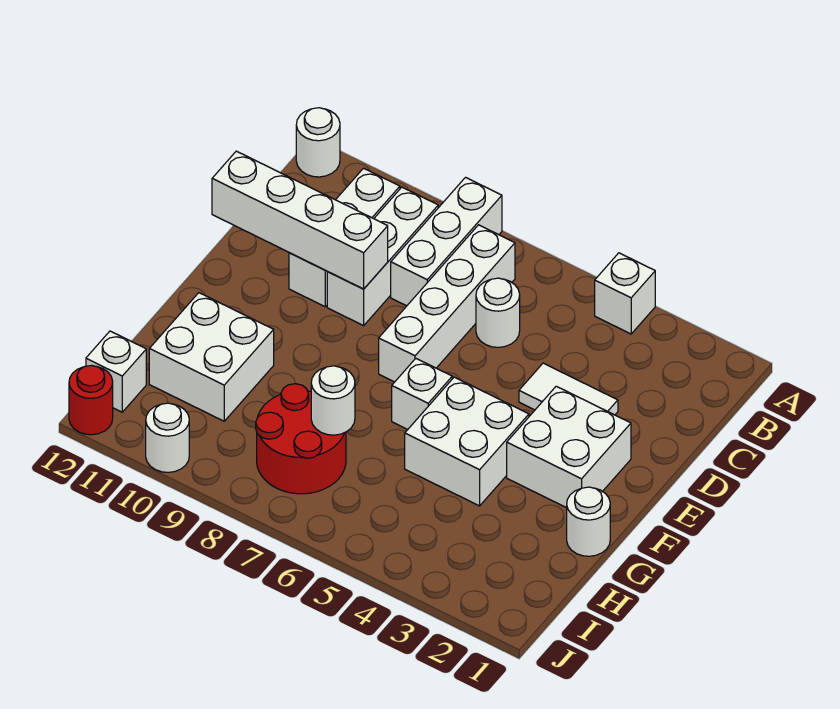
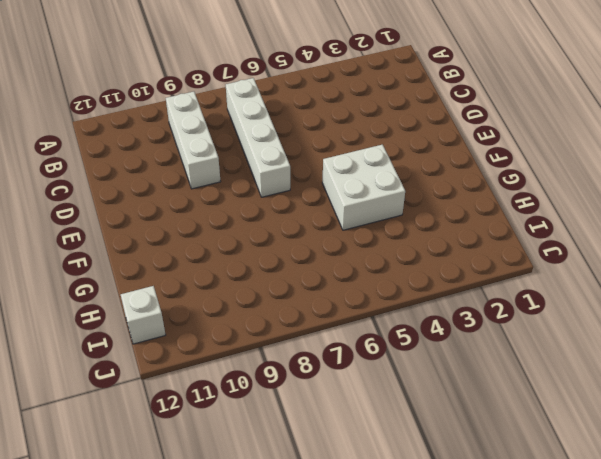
none -> white brick A4 level 1
none -> white brick A8:C8 level 1
none -> white round brick A12 level 1

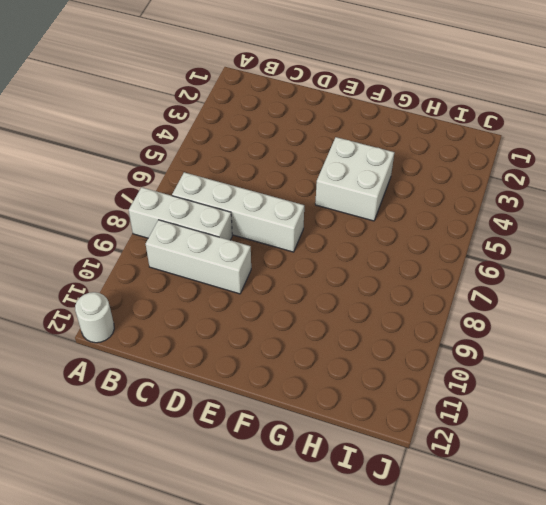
none -> white brick A4 level 1
none -> white brick B10:D10 level 1
none -> white round brick C6 level 1

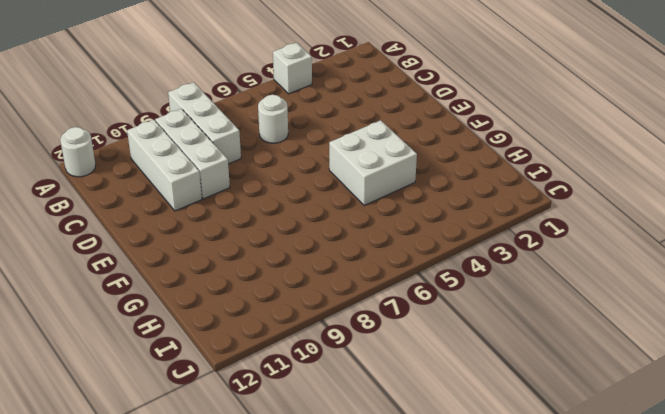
none -> white brick B7:E7 level 1
none -> white tile D3:D4 level 1
none -> white brick E2:F3 level 1

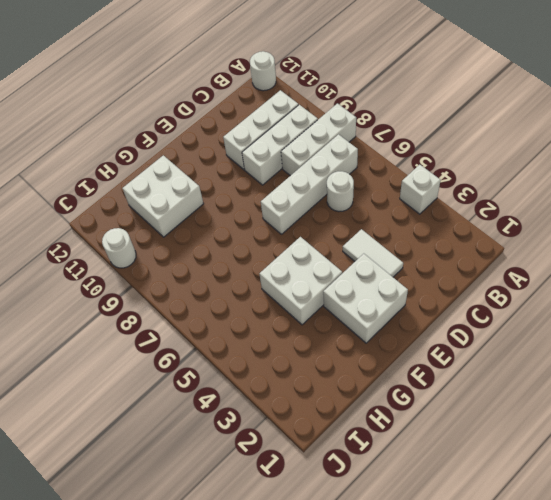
none -> white brick F6 level 1
none -> white round brick G1 level 1
none -> red round brick H7:I8 level 1

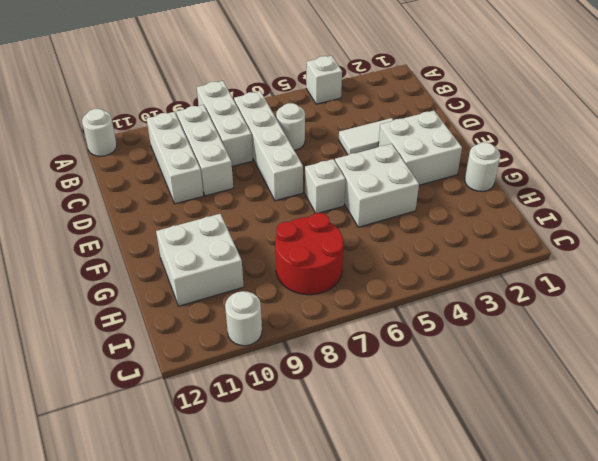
none -> white brick I12 level 1
none -> red round brick J12 level 1
none -> white brick D9:D12 level 2

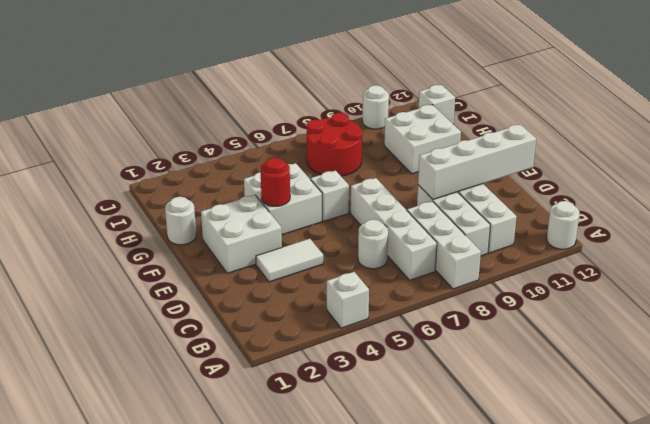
red round brick F4 level 2 -> red round brick J12 level 1
none -> white round brick H7 level 2

